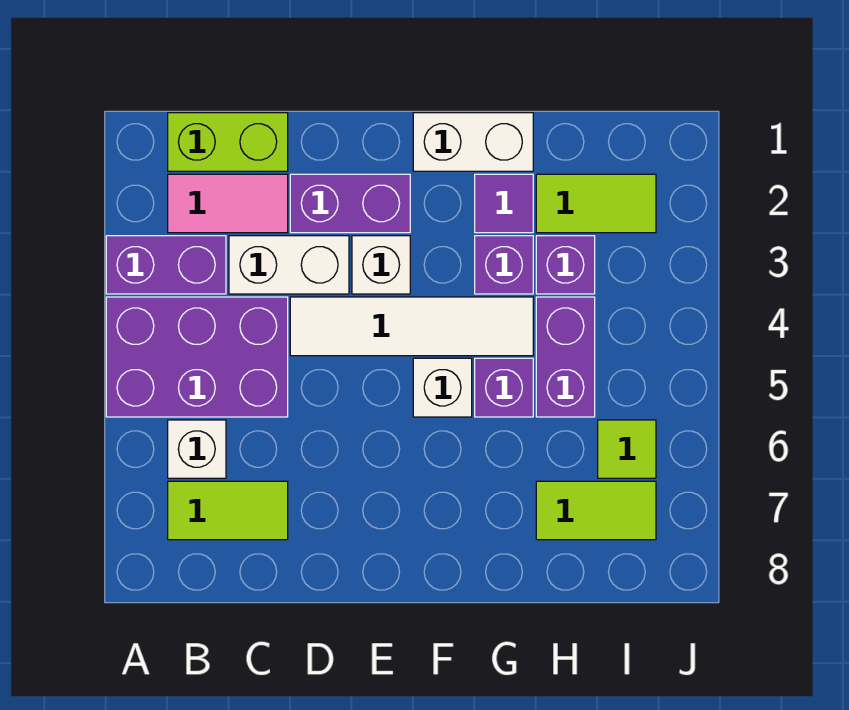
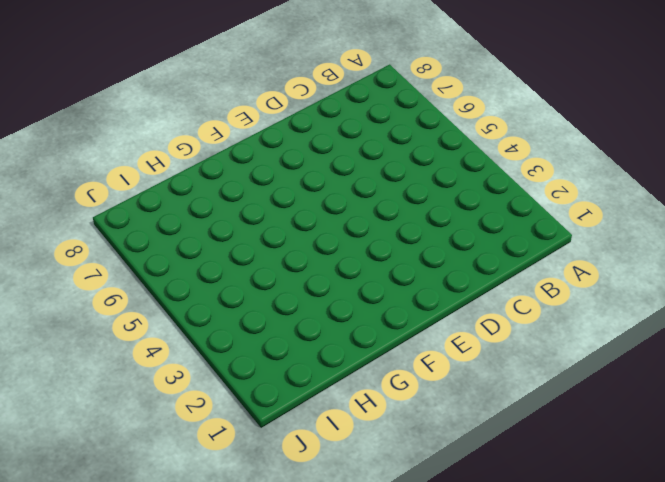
none -> purple brick A3:B3 level 1
none -> purple brick A4:C5 level 1
none -> lime brick B1:C1 level 1

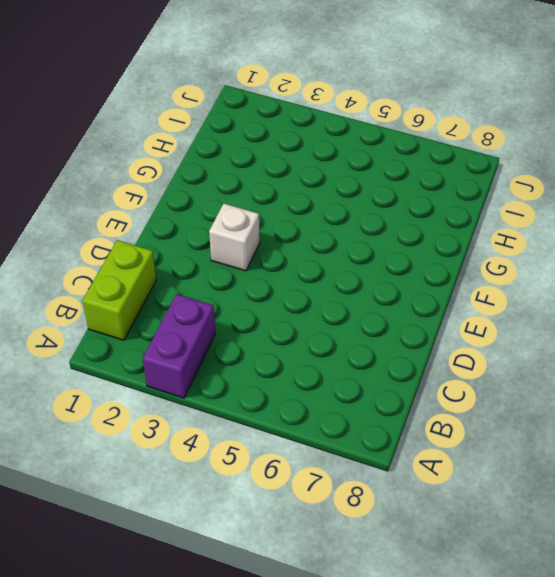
none -> purple brick A4:C5 level 1
none -> pink tile B2:C2 level 1
none -> white brick B6 level 1

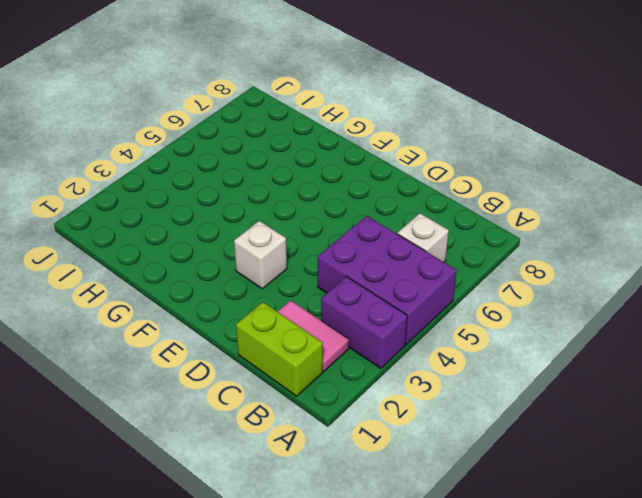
none -> lime tile B7:C7 level 1
none -> white brick C3:D3 level 1
none -> purple brick D2:E2 level 1

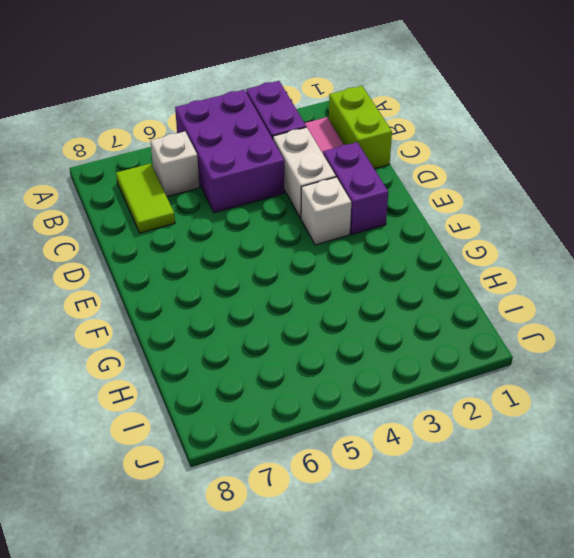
none -> white tile D4:G4 level 1
none -> white brick F1:G1 level 1
none -> white brick F5 level 1

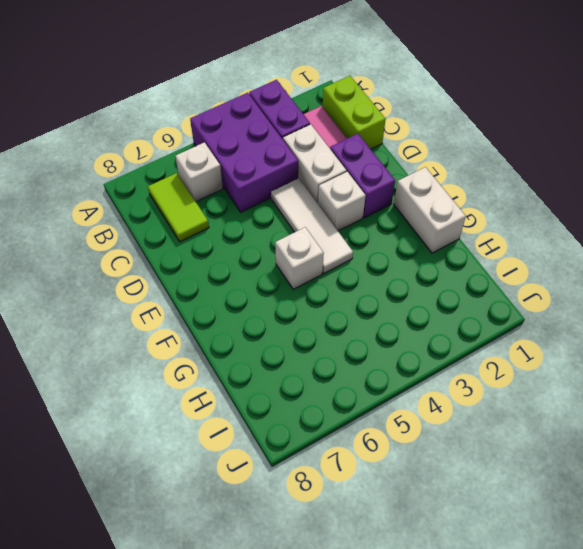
white tile D4:F4 level 1 -> white tile D4:G4 level 1
none -> purple tile G2 level 1
none -> purple brick G3 level 1
none -> purple brick G5 level 1

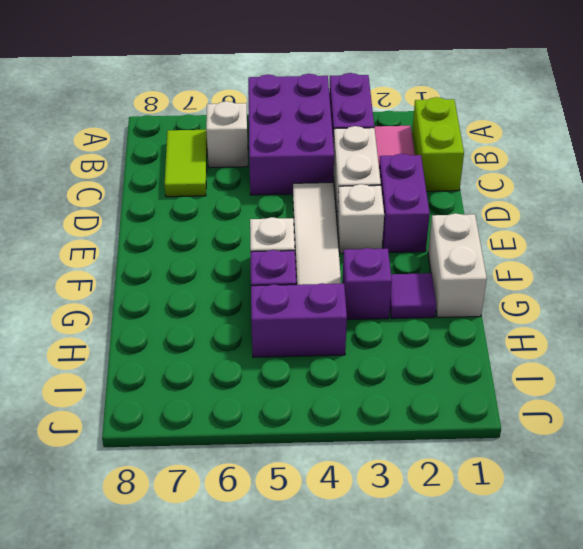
none -> lime tile H2:I2 level 1
none -> purple brick H3 level 1
none -> lime tile H7:I7 level 1

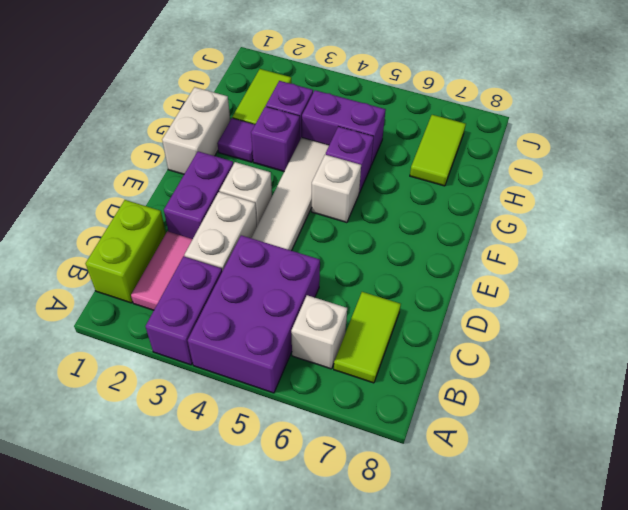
none -> lime tile I6 level 1

